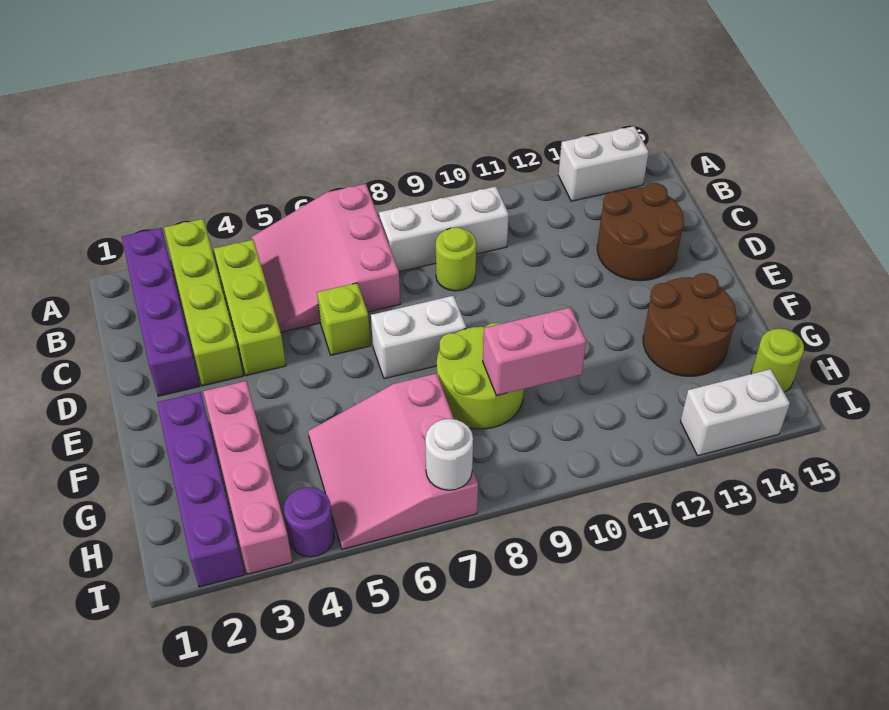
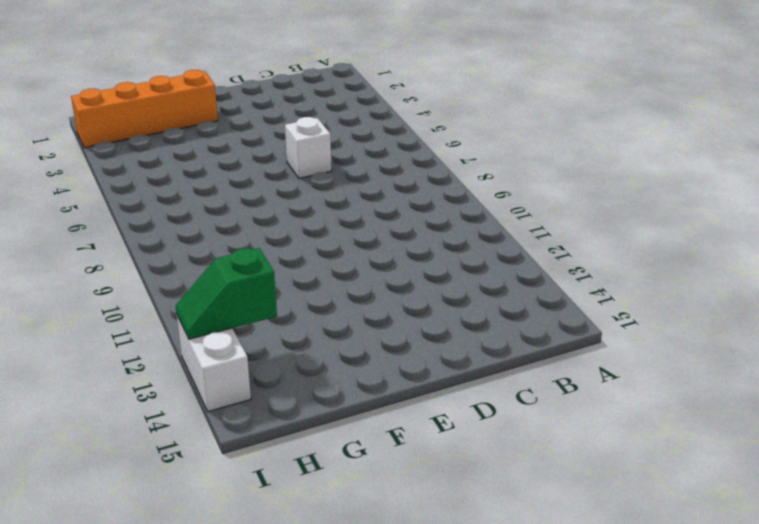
white brick D6 level 1 -> lime brick D6 level 1
orange brick F2:I2 level 1 -> purple brick F2:I2 level 1
green slope H13:I13 level 2 top H -> none
none -> purple brick A2:D2 level 1
none -> lime brick A3:D3 level 1
none -> pink slope A5:C7 level 1 top 7

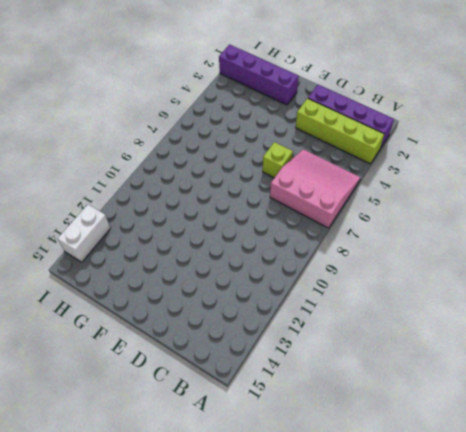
none -> white brick A13:A14 level 1
none -> lime brick B4:D4 level 1
none -> white brick B8:B10 level 1

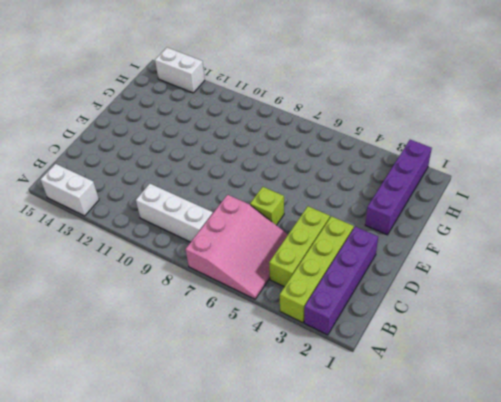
none -> lime round brick C9 level 1
none -> brown round brick C13:D14 level 1
none -> white brick E7:E8 level 1

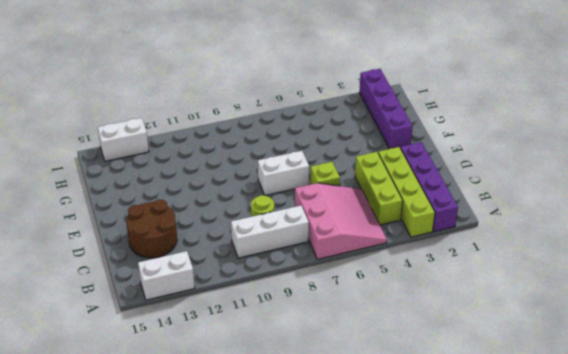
none -> pink brick F3:I3 level 1
none -> lime round brick F8:G9 level 1
none -> brown round brick F13:G14 level 1

